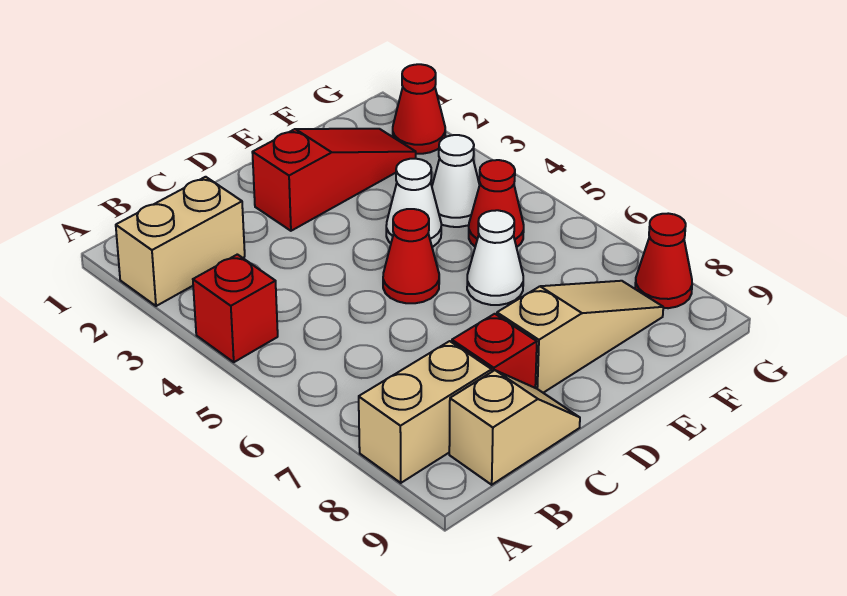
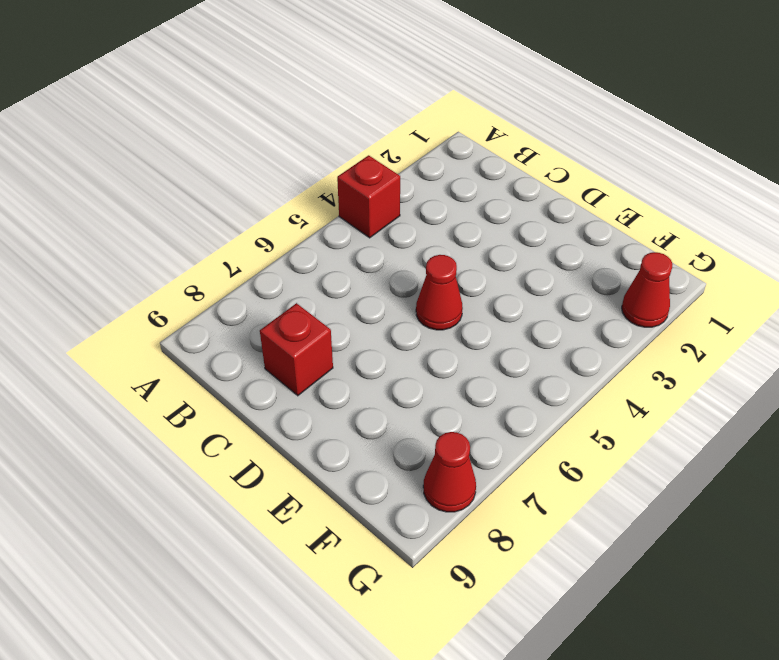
none -> tan brick A2:B2 level 1
none -> tan brick A8:B8 level 1
none -> tan slope B9:C9 level 1 top B

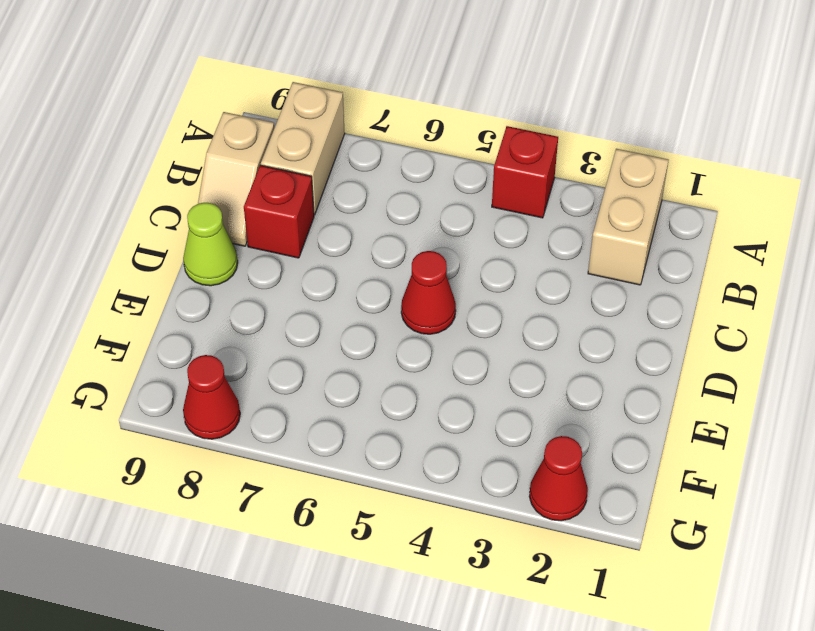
lime cone D9 level 1 -> none
none -> red slope D2:F2 level 1 top D
none -> tan slope D8:F8 level 1 top D
none -> white cone E4 level 1

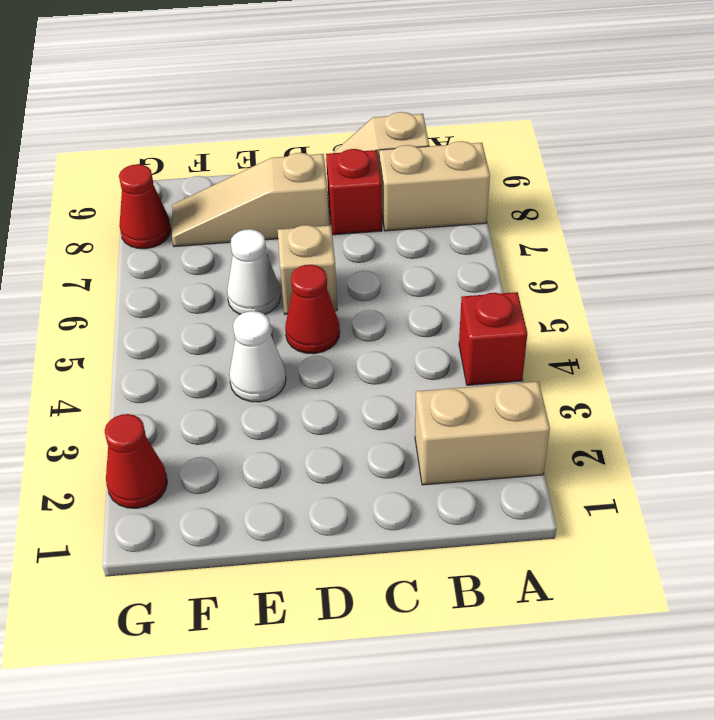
tan brick D6 level 1 -> none
none -> red slope D2:F2 level 1 top D
none -> white cone F4 level 1
none -> red cone F5 level 1

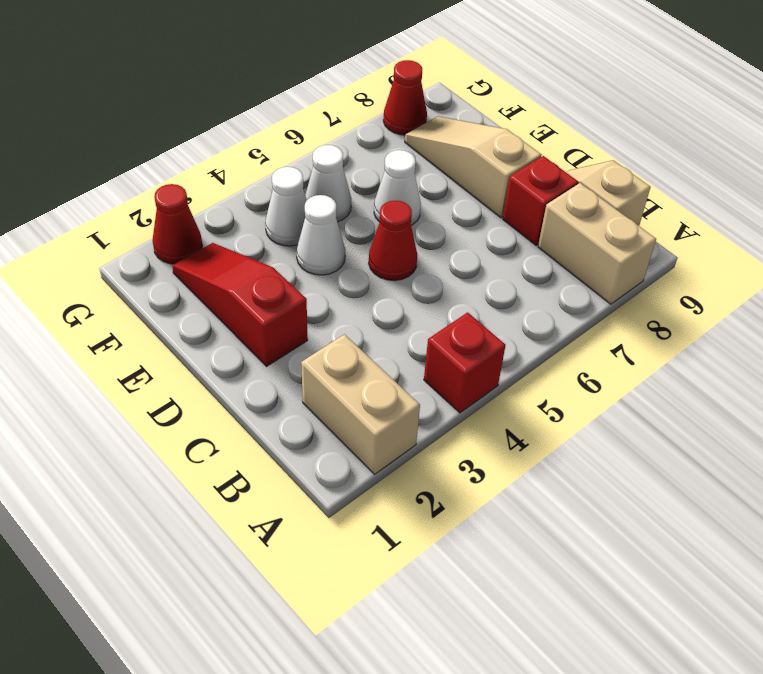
white cone F5 level 1 -> red cone F5 level 1

